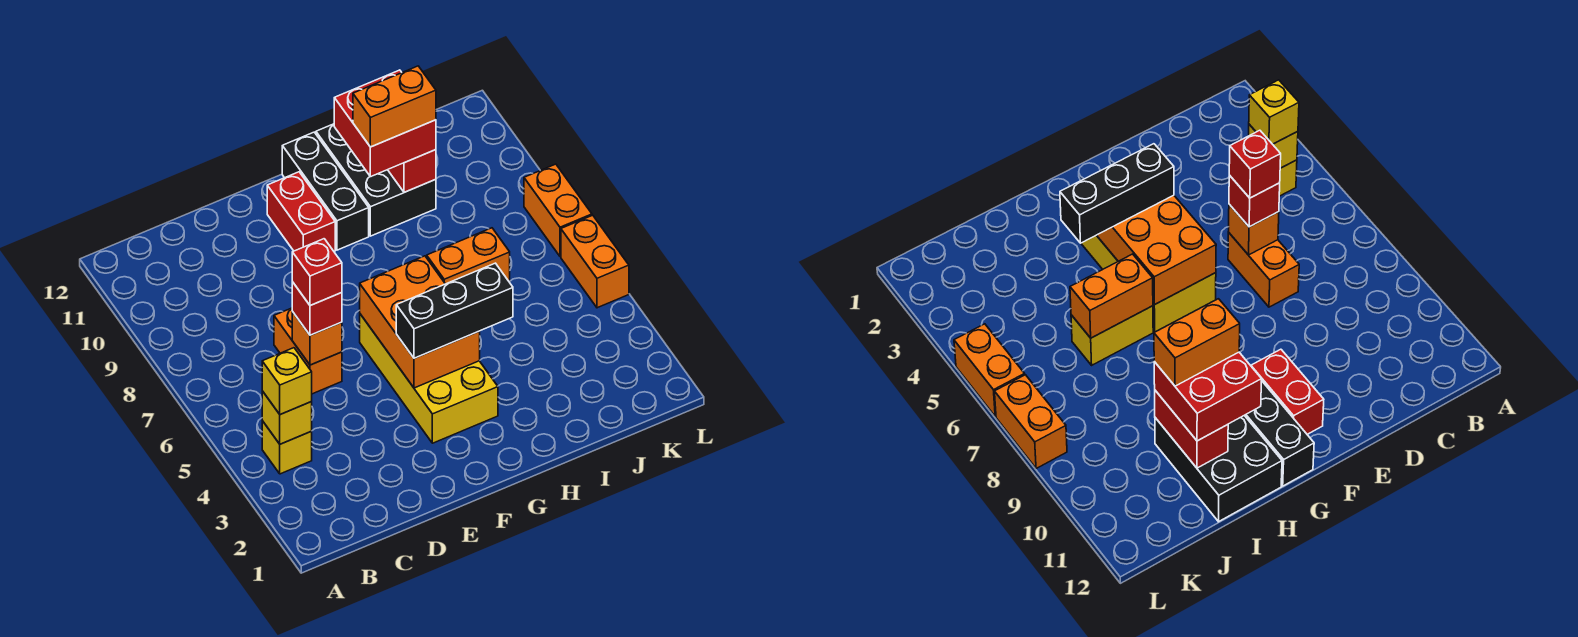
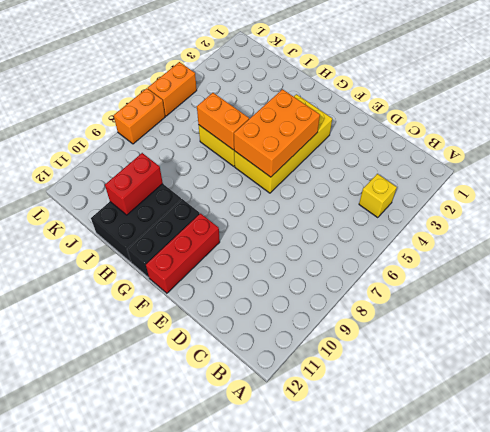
red brick F10:F12 level 1 -> red brick F10:F11 level 1
none -> orange brick D6:D7 level 1
none -> yellow brick B4 level 2
none -> orange brick D6 level 2

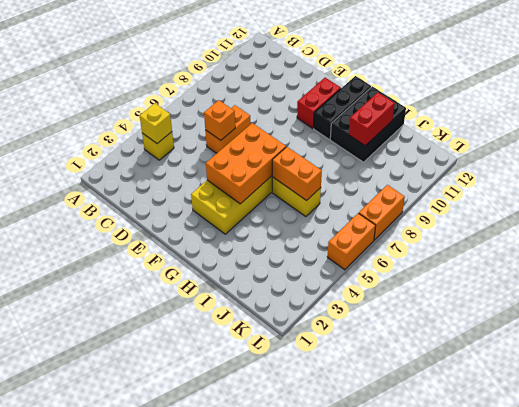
none -> yellow brick B4 level 3
none -> red brick D6 level 3
none -> black brick F4:H4 level 3

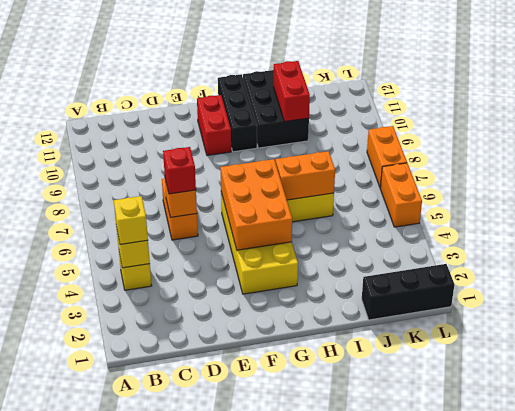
black brick J1:L1 level 1 -> black brick F4:H4 level 3
none -> red brick H10:I11 level 3
none -> red brick D6 level 4
none -> orange brick H10:I10 level 4

